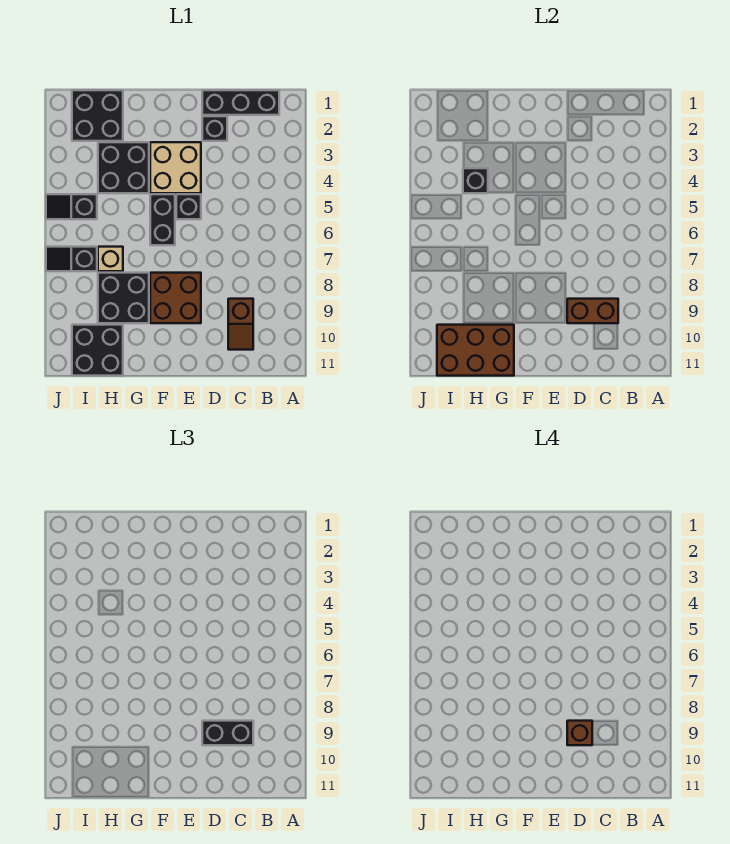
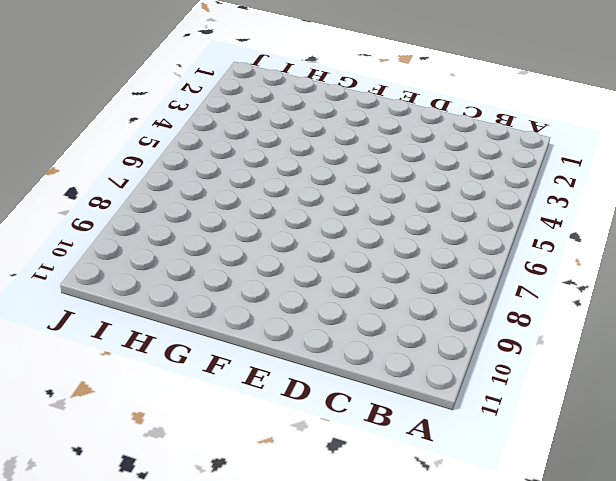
none -> black brick B1:D1 level 1
none -> brown slope C9:C10 level 1 top 9
none -> black brick D2 level 1

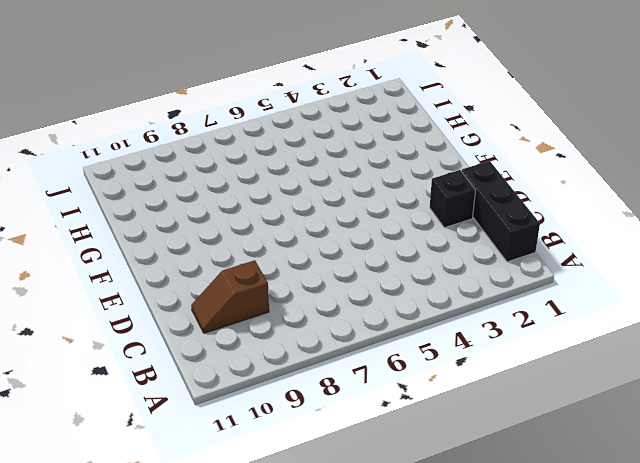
none -> tan brick E3:F4 level 1
none -> black brick E5 level 1
none -> brown brick E8:F9 level 1

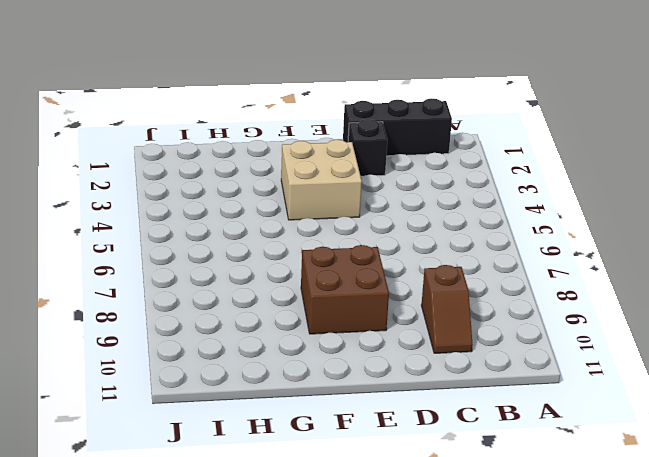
none -> black brick E5 level 1
none -> black brick F5:F6 level 1
none -> black brick G3:H4 level 1

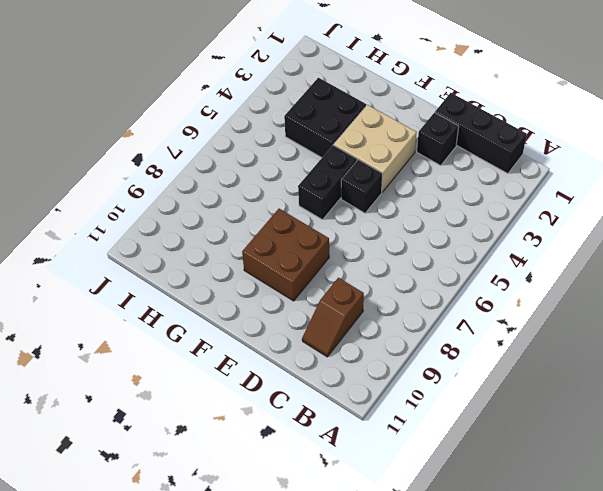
none -> black brick G8:H9 level 1
none -> black brick H1:I2 level 1
none -> tan brick H7 level 1

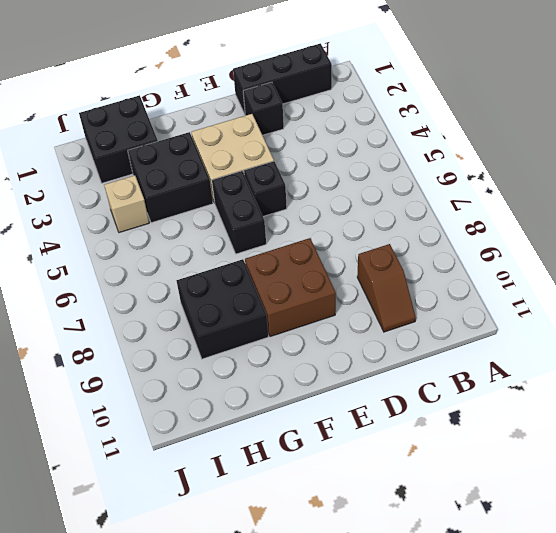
tan brick I4 level 1 -> tan brick H7 level 1
none -> black brick H10:I11 level 1
none -> black slope I5:J5 level 1 top I
none -> black slope I7:J7 level 1 top I

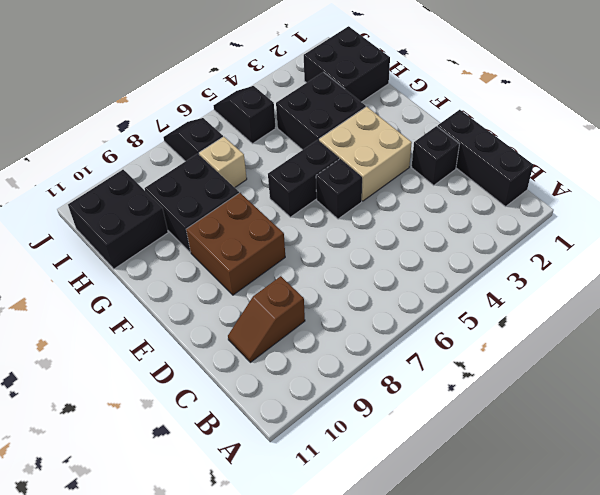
none -> brown brick C9:D9 level 2
none -> brown brick G10:I11 level 2
none -> black brick H4 level 2

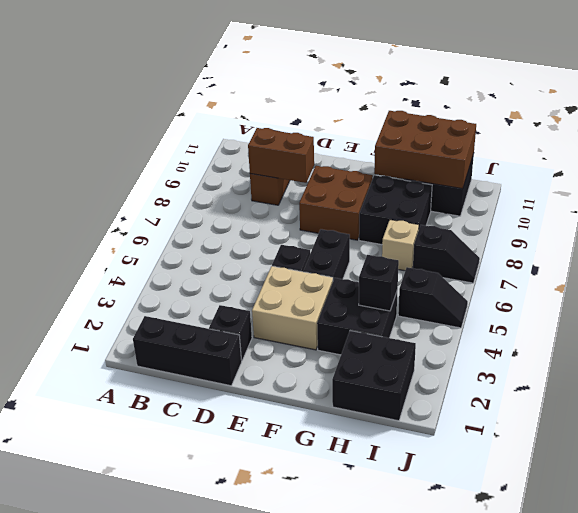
none -> black brick C9:D9 level 3
none -> brown brick D9 level 4

